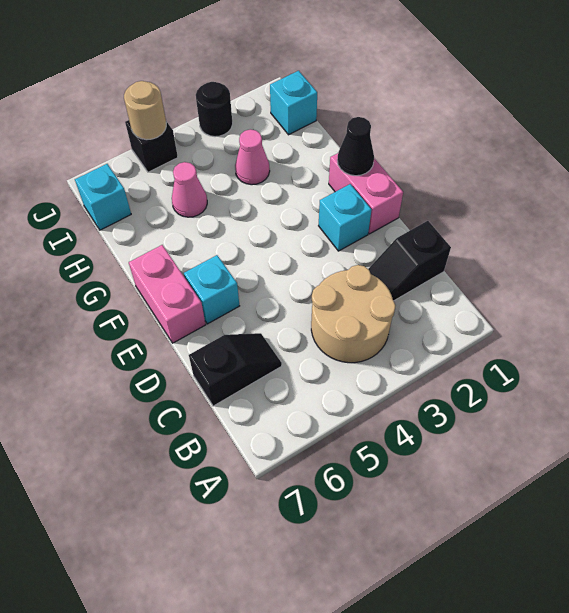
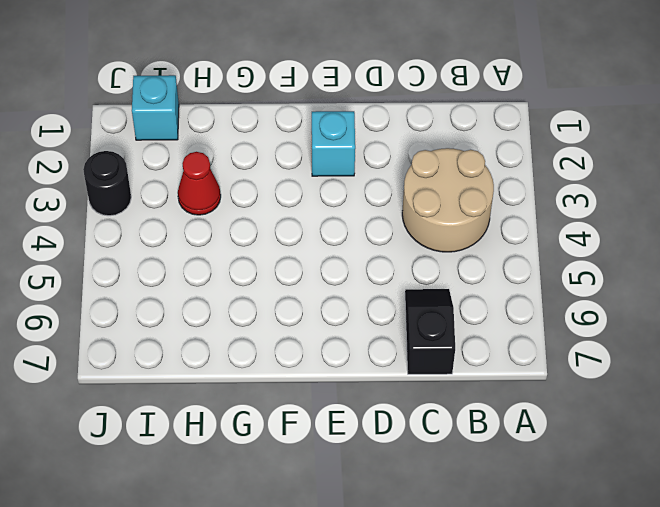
red cone H3 level 1 -> pink cone H3 level 1
none -> black slope C1:C2 level 1 top 1
none -> pink brick E1:F1 level 1
none -> cyan brick E6 level 1

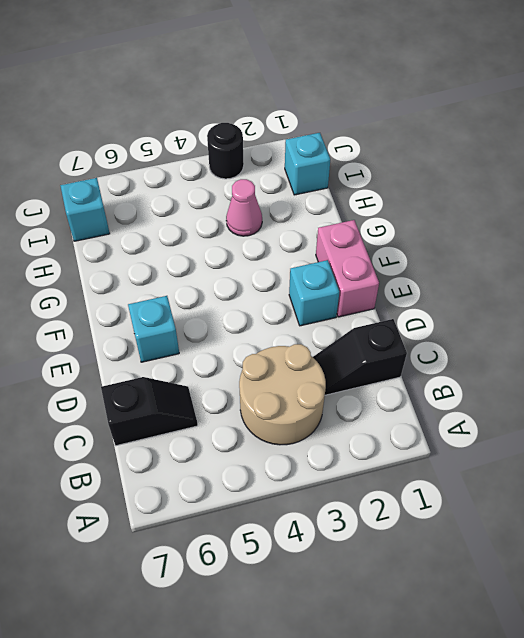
none -> pink brick E7:F7 level 1
none -> pink cone H5 level 1
none -> black brick J5 level 1

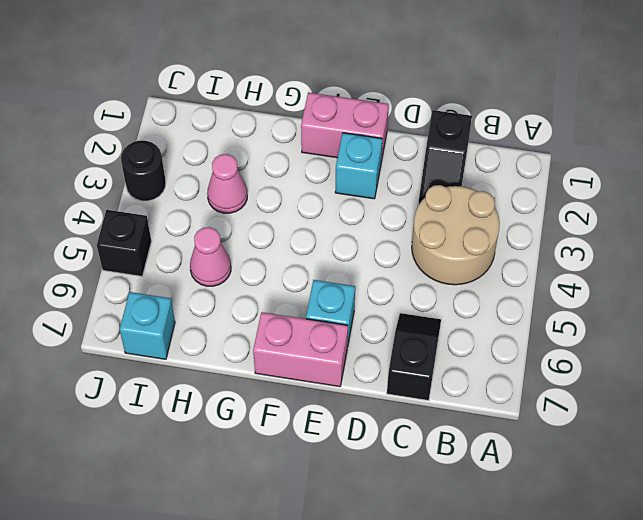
none -> cyan brick I1 level 1
none -> black cone F1 level 2
none -> tan round brick J5 level 2

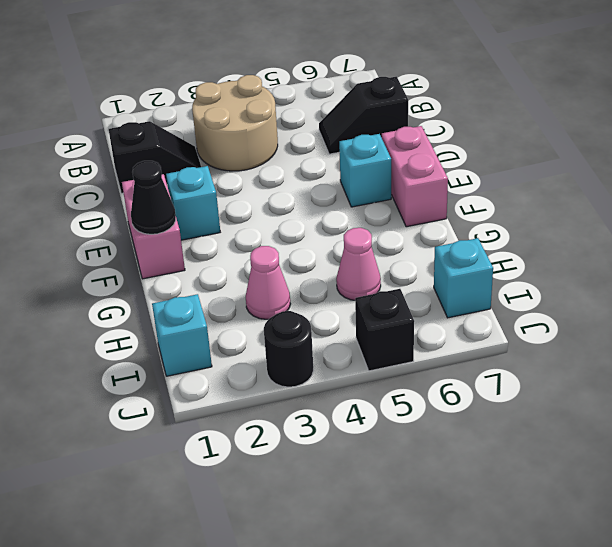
none -> tan round brick J5 level 2

